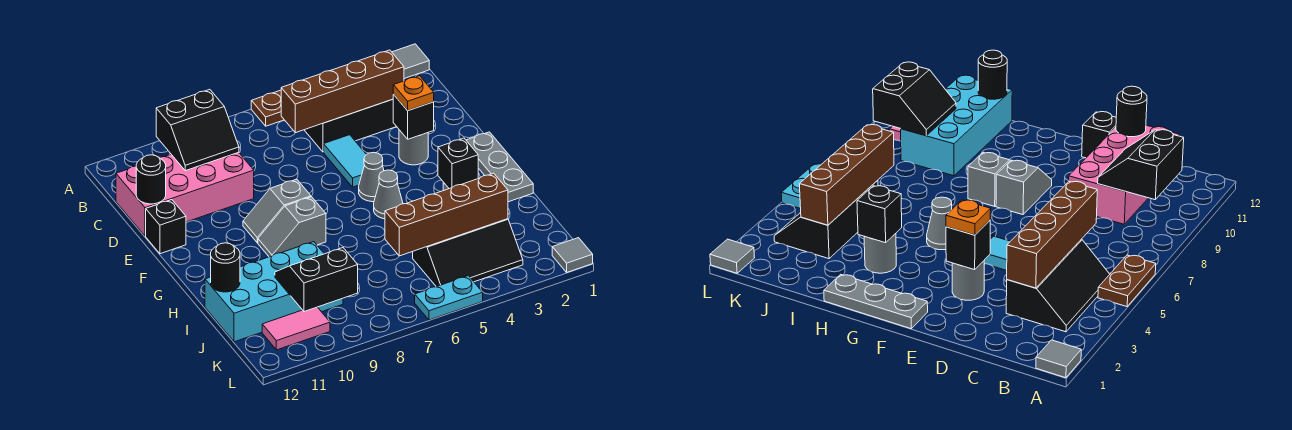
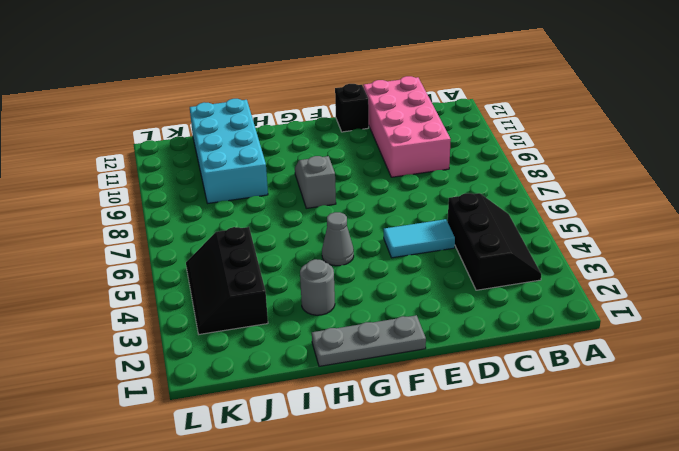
none -> grey tile A1 level 1
none -> brown plate A5:A6 level 1
none -> grey round brick E3 level 1

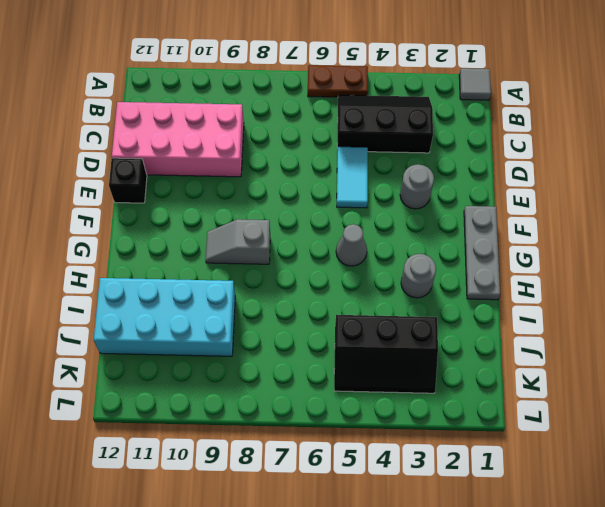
none -> grey cone F5 level 1
none -> grey slope F8:F9 level 1 top 8
none -> pink tile K10:K11 level 1

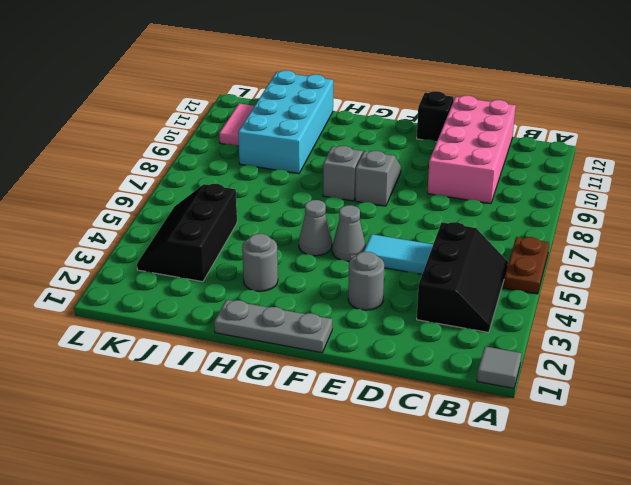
none -> grey tile L1 level 1
none -> cyan plate L5:L6 level 1
none -> black slope B9:C10 level 2 top B

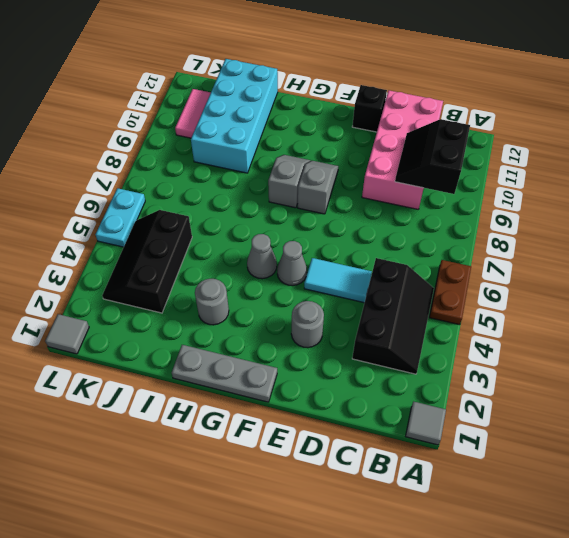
none -> brown brick C3:C6 level 2
none -> black round brick D12 level 2
none -> black brick E3 level 2

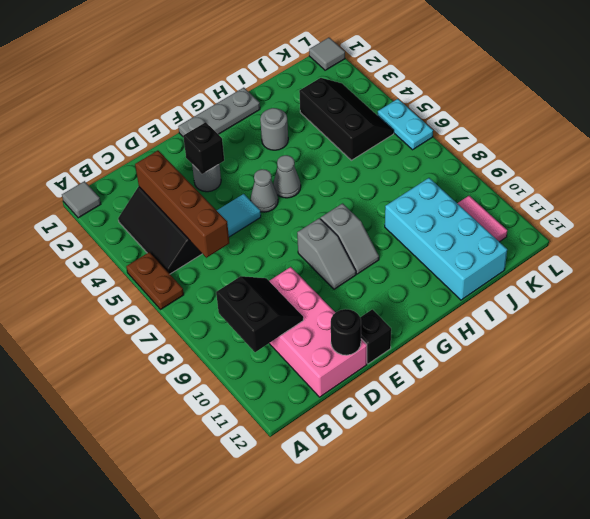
none -> black brick H3 level 2
none -> black round brick I12 level 2
none -> brown brick J3:J6 level 2

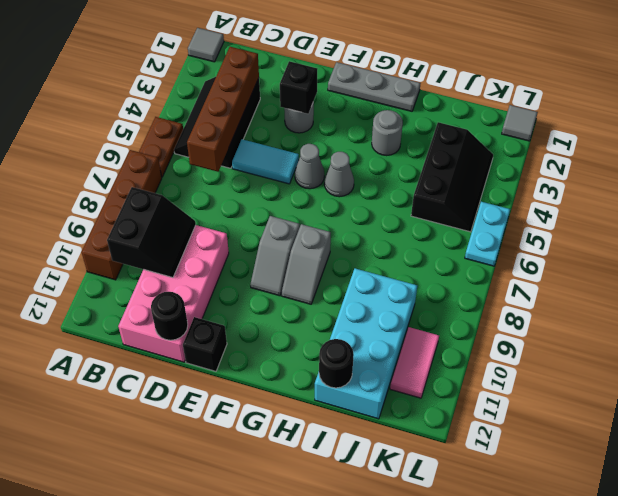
brown brick A7:A10 level 1 -> brown brick J3:J6 level 2
none -> black brick H3 level 2
none -> black slope J9:K10 level 2 top K
none -> orange plate E3 level 3

